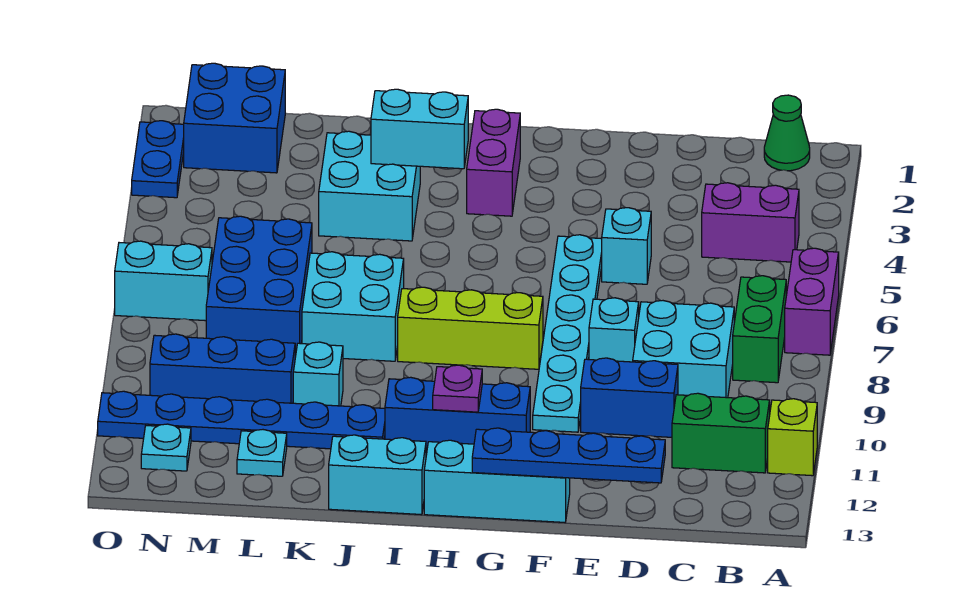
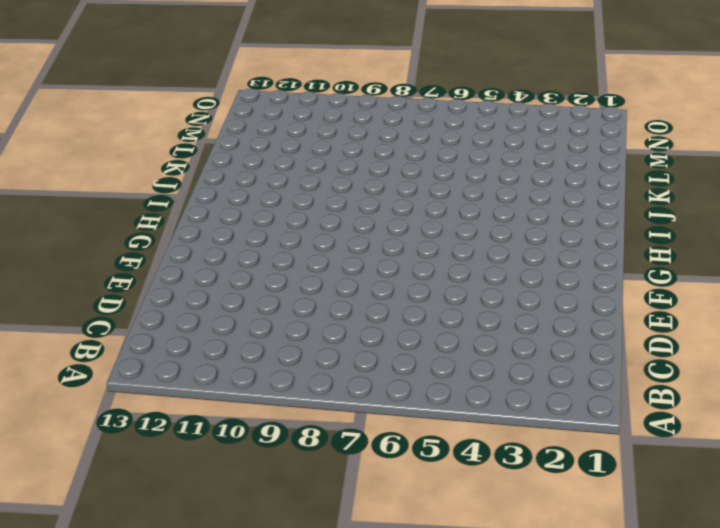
none -> purple brick A6:A7 level 1
none -> lime brick A11 level 1
none -> green cone B1 level 1
none -> purple brick B4:C4 level 1

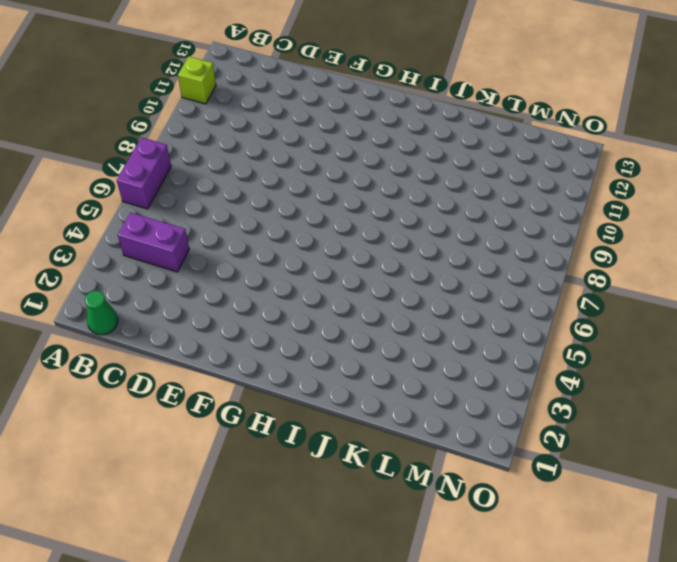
none -> green brick B7:B8 level 1
none -> green brick B11:C11 level 1
none -> cyan brick C8:D9 level 1
none -> blue brick D10:E10 level 1

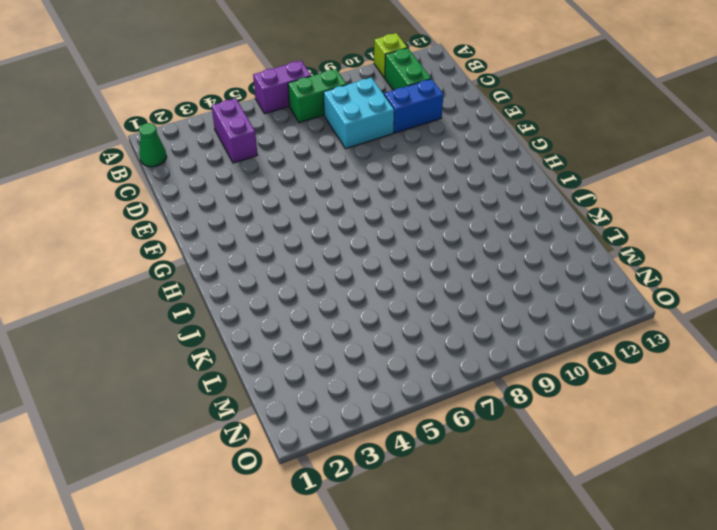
blue brick D10:D11 level 1 -> blue brick D10:E10 level 1
none -> cyan brick E5 level 1
none -> cyan brick E8 level 1
none -> cyan plate F5:F10 level 1
none -> cyan brick F13:H13 level 1

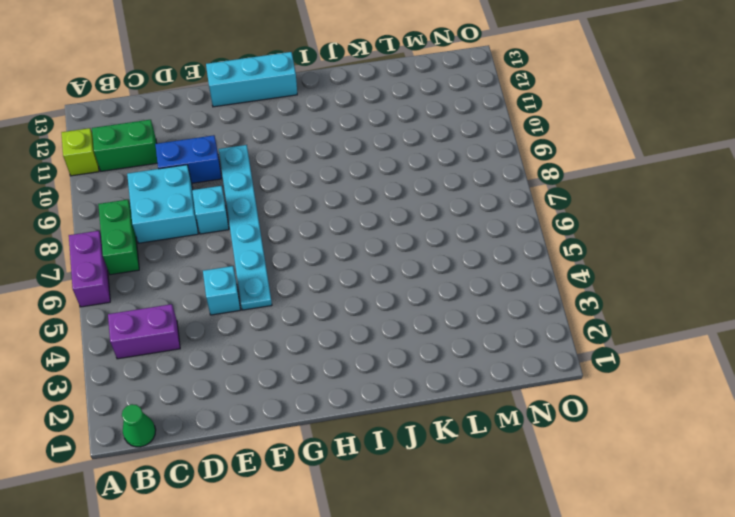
none -> lime brick G8:I8 level 1
none -> blue brick G11:I11 level 1
none -> purple brick H2:H3 level 1
none -> cyan brick I13:J13 level 1

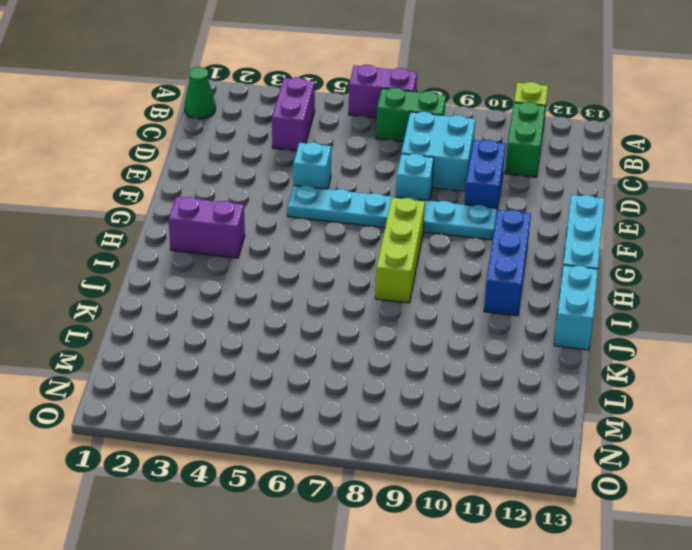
none -> cyan brick J3:K4 level 1
none -> cyan brick J7:K8 level 1
none -> blue plate J11:O11 level 1
none -> cyan brick K10 level 1

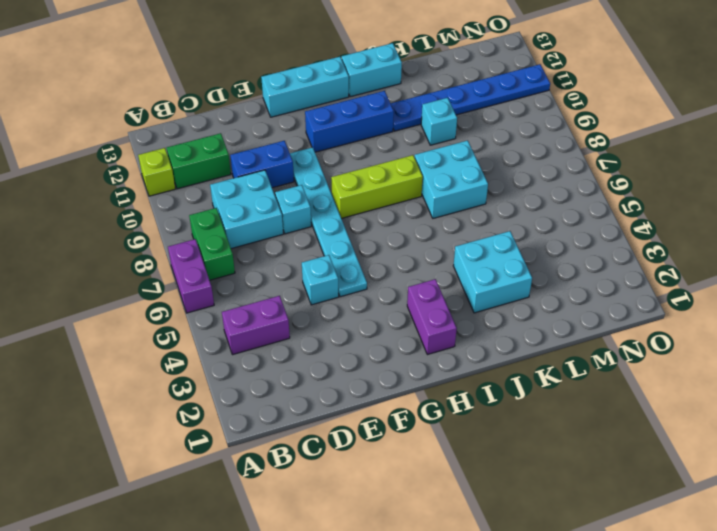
none -> green cone B1 level 1
none -> blue brick L6:M8 level 1
none -> blue brick L10:N10 level 1
none -> cyan plate L12 level 1

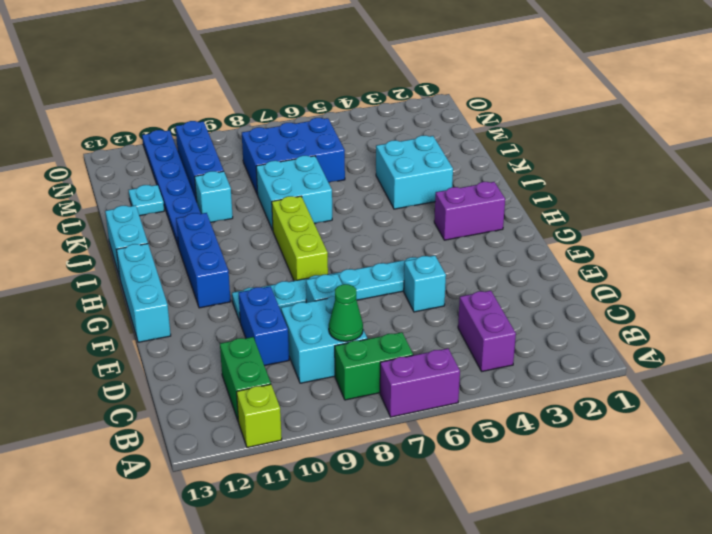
green cone C8 level 2 -> green cone B1 level 1
none -> blue brick M1:N2 level 1
none -> cyan brick N7:O7 level 1
none -> cyan plate N12 level 1
none -> blue plate O2:O3 level 1

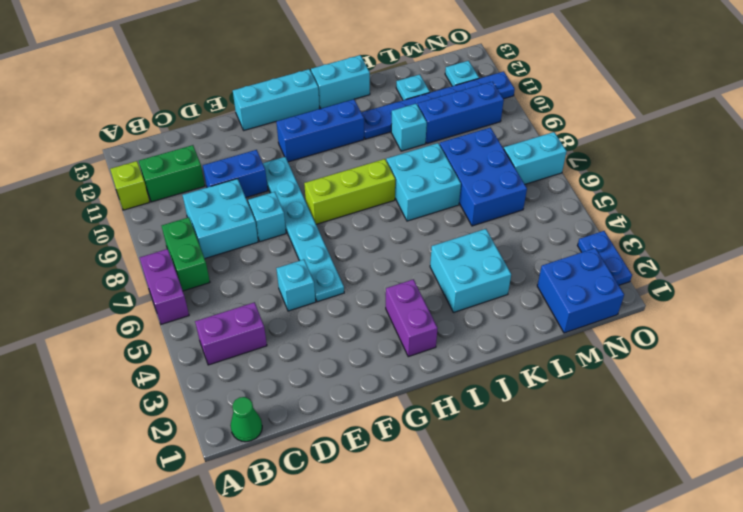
none -> blue plate D13:G13 level 2
none -> purple plate H11 level 2
none -> cyan brick I3:J3 level 2

